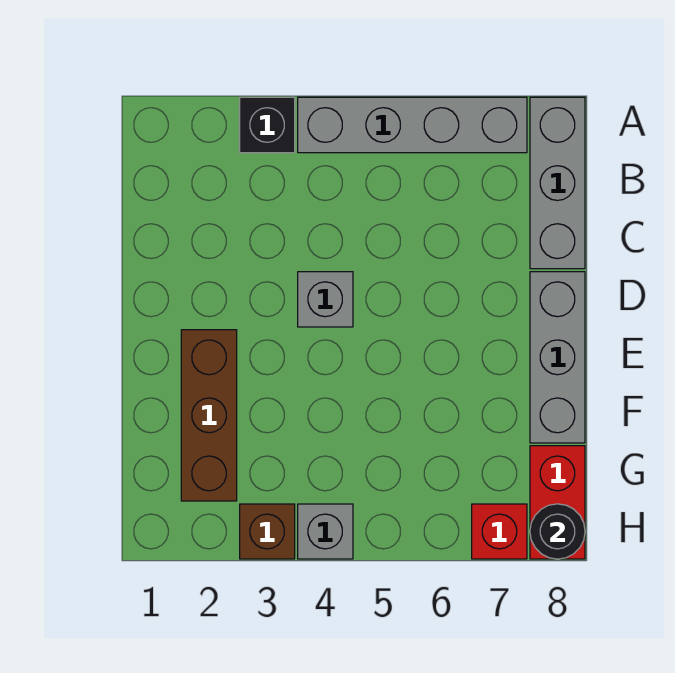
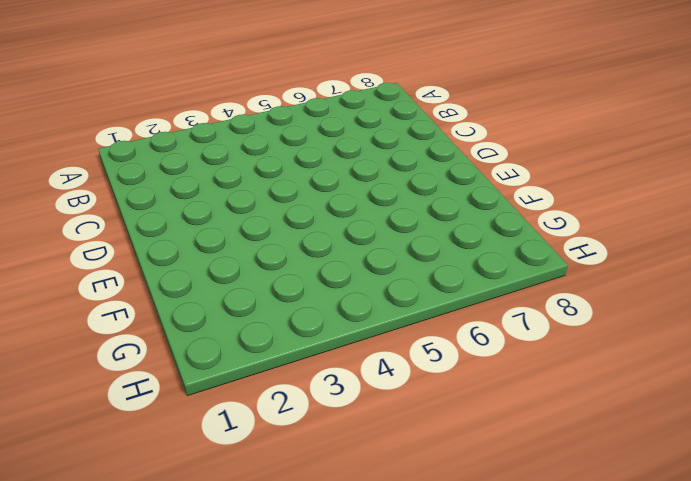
none -> black brick A3 level 1
none -> grey brick A4:A7 level 1

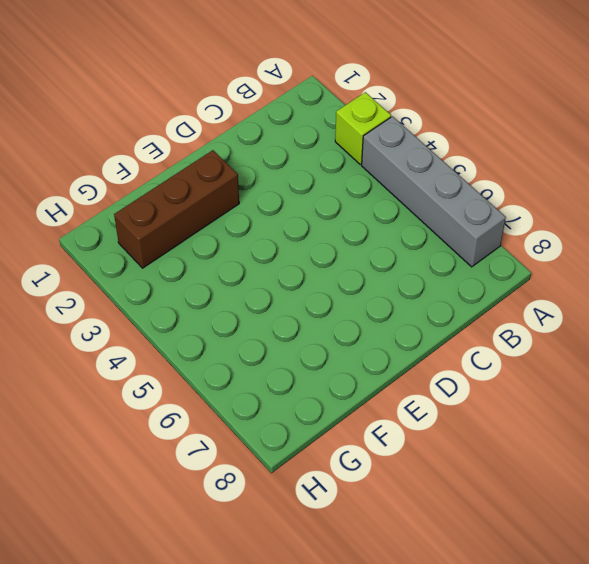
lime brick A3 level 1 -> black brick A3 level 1
none -> grey brick A8:C8 level 1
none -> grey brick D4 level 1

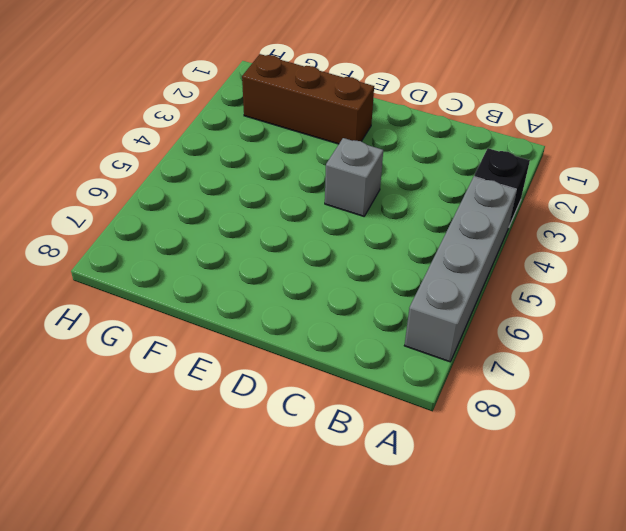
none -> grey brick A8:C8 level 1
none -> grey brick D8:F8 level 1

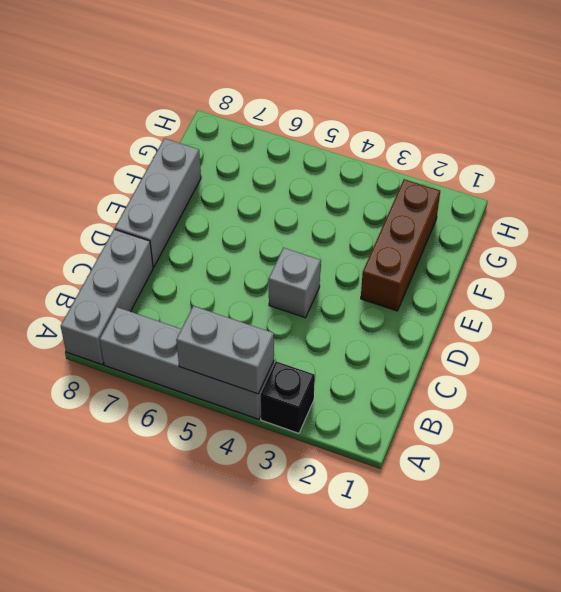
grey brick A4:A5 level 2 -> none
none -> red brick G8:H8 level 1
none -> brown brick H3 level 1

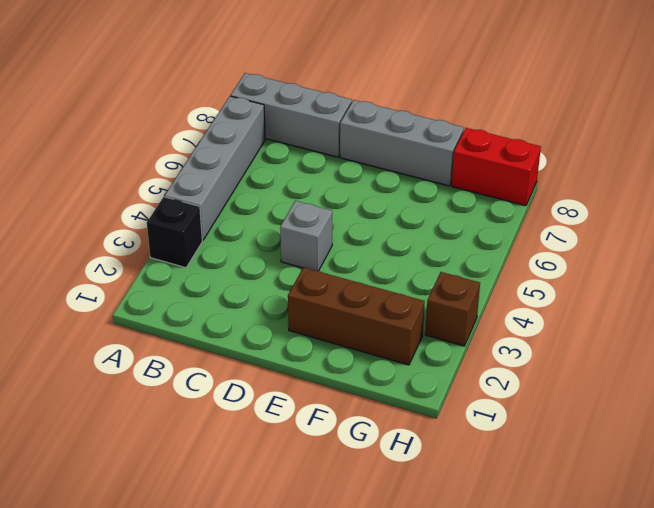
none -> grey brick H4 level 1
none -> red brick H7 level 1

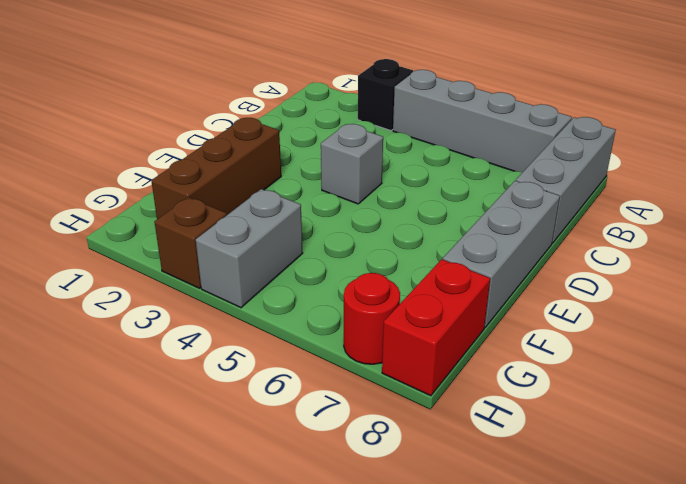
grey brick G4:H4 level 1 -> grey brick H4 level 1
red round brick H7 level 1 -> red brick H7 level 1
none -> black round brick H8 level 2

